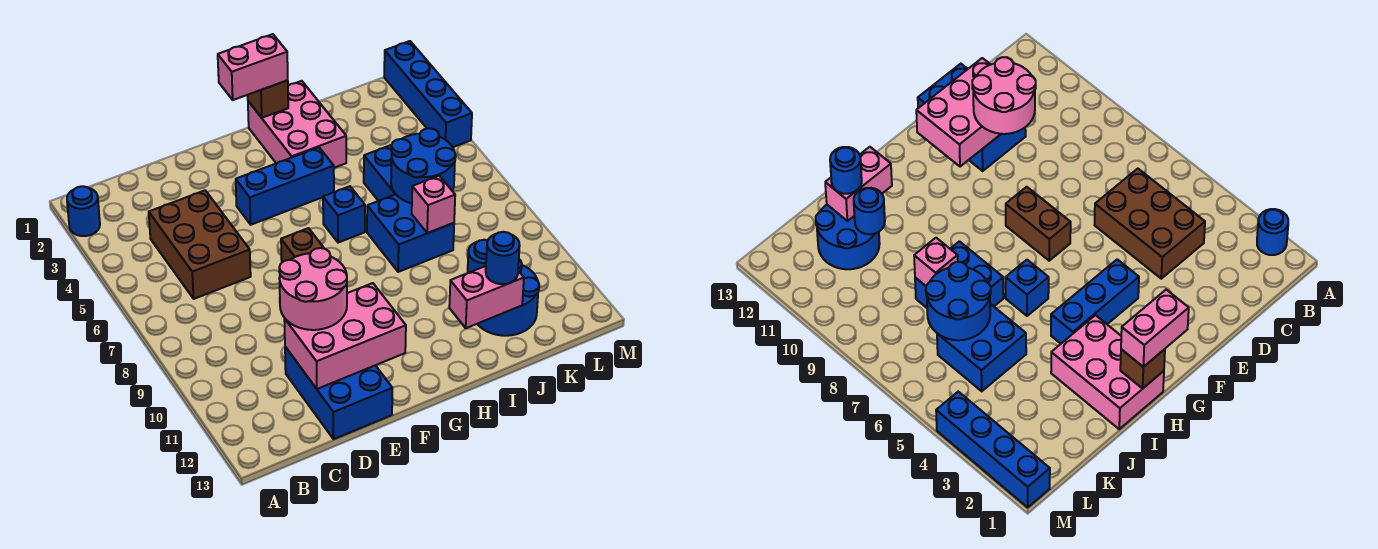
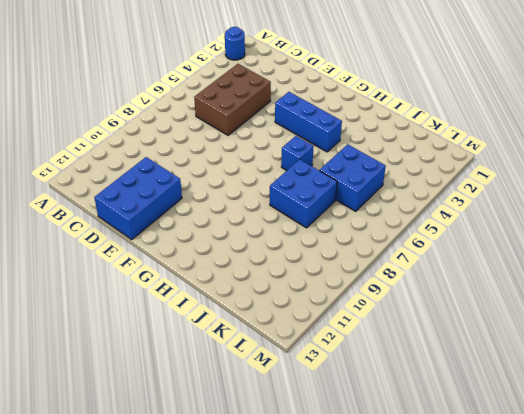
none -> brown brick F7:F8 level 1
none -> pink brick H1:I3 level 1
none -> blue round brick J11:K12 level 1

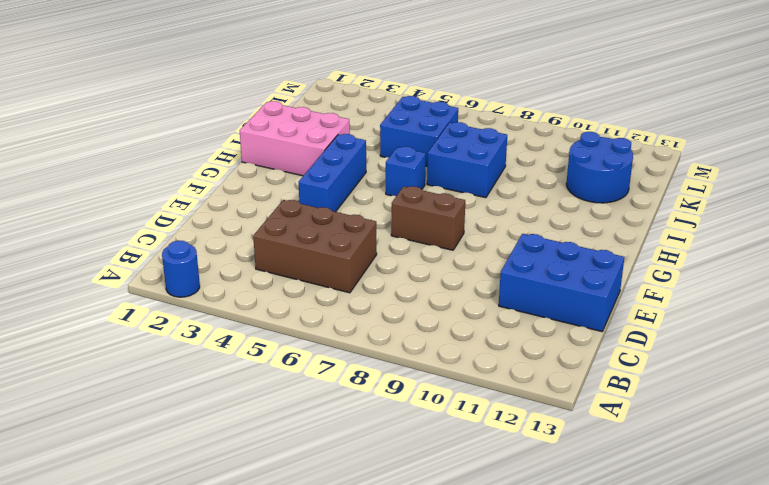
none -> blue brick M1:M4 level 1
none -> pink brick D11:F12 level 2
none -> brown brick H1 level 2

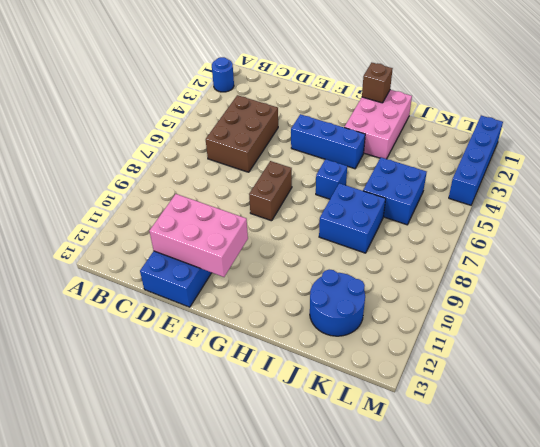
none -> pink brick I12:J12 level 2
none -> blue round brick J6:K7 level 2
none -> pink brick J8 level 2

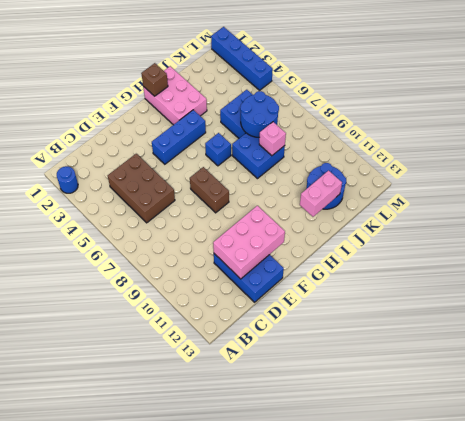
none -> blue round brick J11 level 2
none -> pink round brick D10:E11 level 3
none -> pink brick G1:H1 level 3

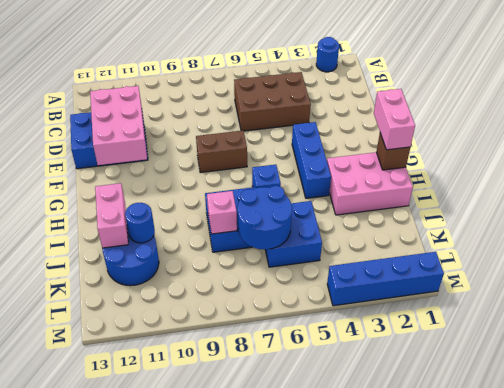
none -> pink round brick D10:E11 level 3
none -> blue round brick J12 level 3

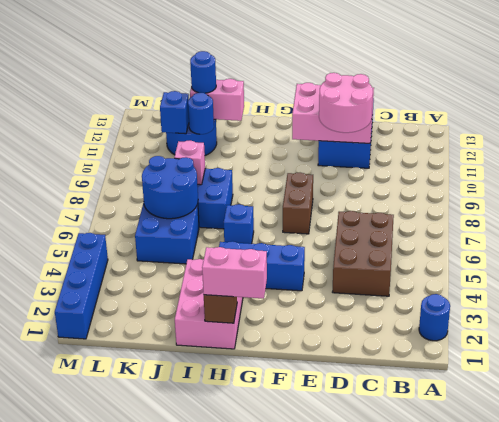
blue brick K11 level 2 -> none

